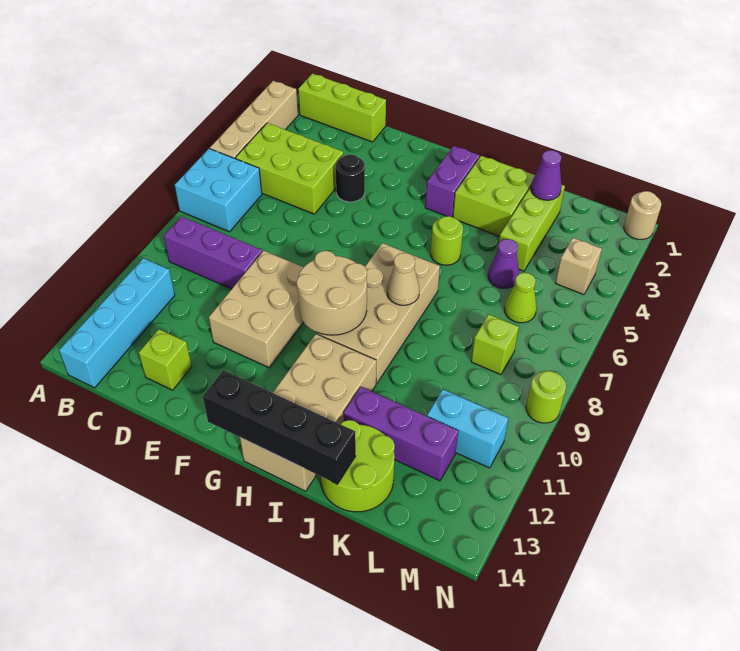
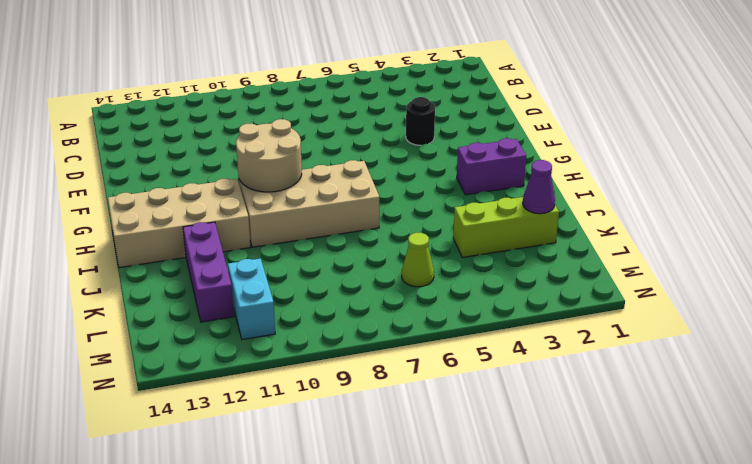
none -> tan brick A2:A5 level 1
none -> cyan brick A6:B7 level 1
none -> lime brick B1:D1 level 1

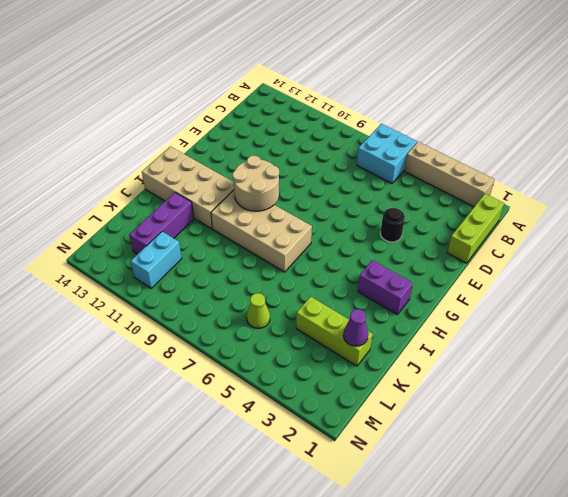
none -> lime brick B4:D5 level 1
none -> purple brick B9:D9 level 1
none -> cyan brick B11:B14 level 1

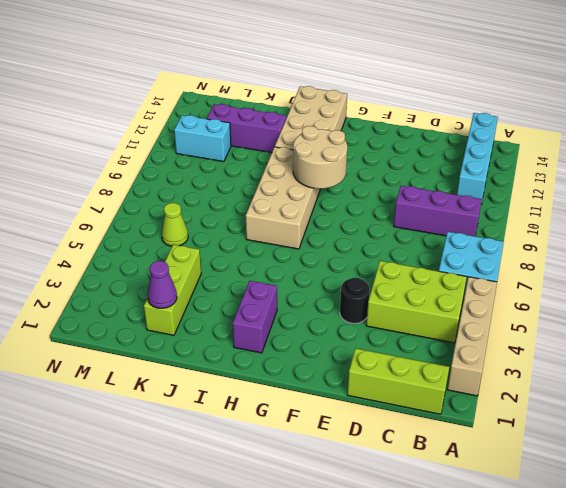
none -> lime brick D13 level 1
none -> tan brick E9:F11 level 1
none -> lime brick I2:J3 level 1

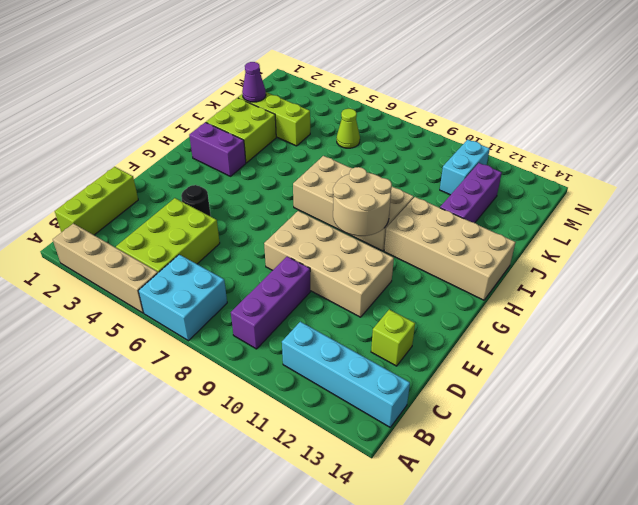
tan brick E8:F11 level 1 -> tan brick E9:F11 level 1
none -> lime round brick I5 level 1
none -> lime round brick J13:K14 level 1
none -> purple cone K5 level 1

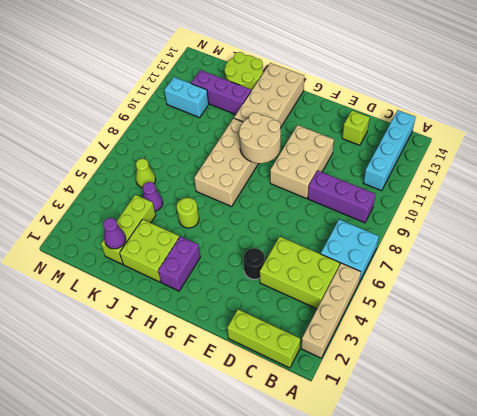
none -> lime brick L8 level 1
none -> tan brick M4 level 1
none -> tan round brick N1 level 1

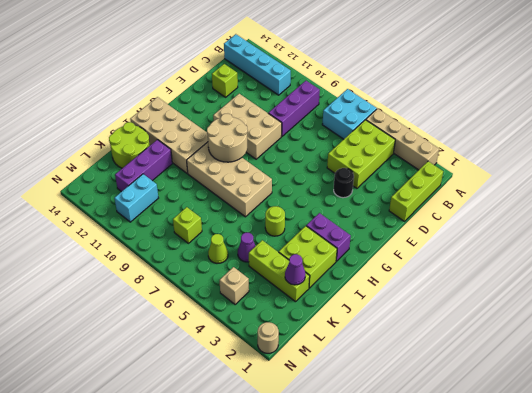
none -> lime round brick N9 level 1
none -> black brick G14:J14 level 2
none -> tan cone I8 level 2

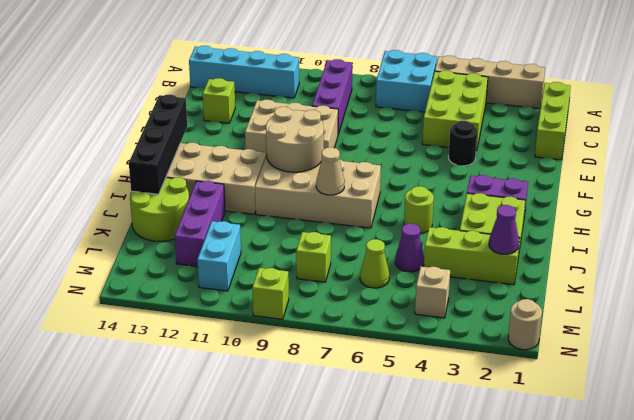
lime brick N9 level 1 -> lime round brick N9 level 1

